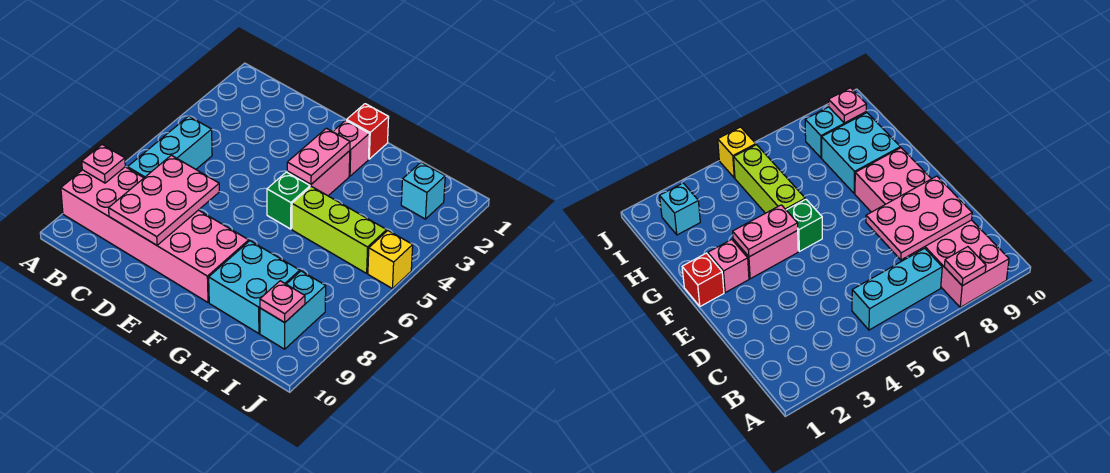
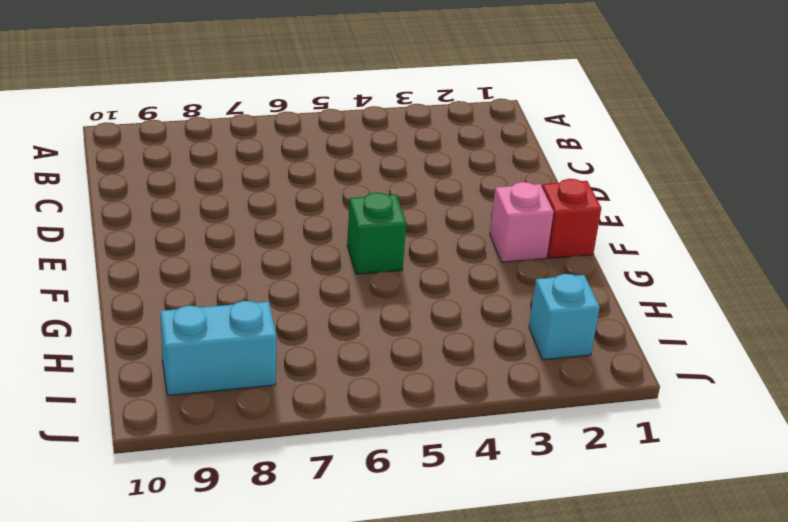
none -> pink brick A8:F9 level 1
none -> cyan brick B5:B7 level 1
none -> pink brick F3:F4 level 1

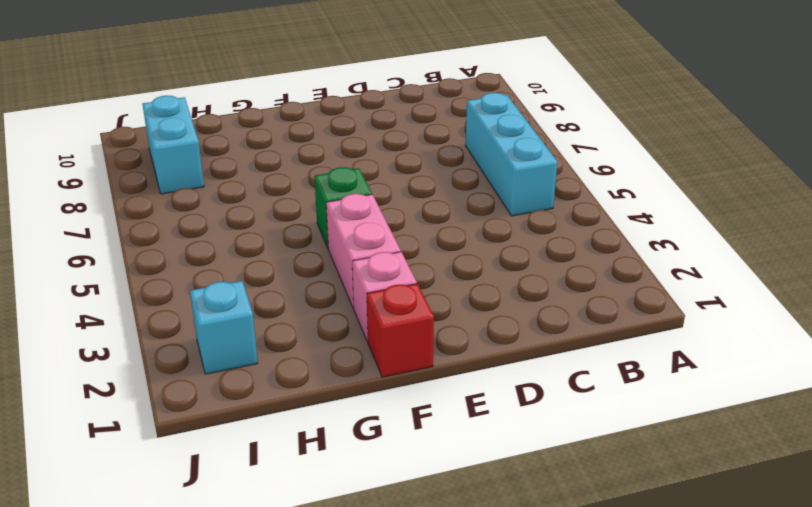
none -> pink brick A8:F9 level 1
none -> lime brick G5:I5 level 1
none -> cyan brick G8:H9 level 1

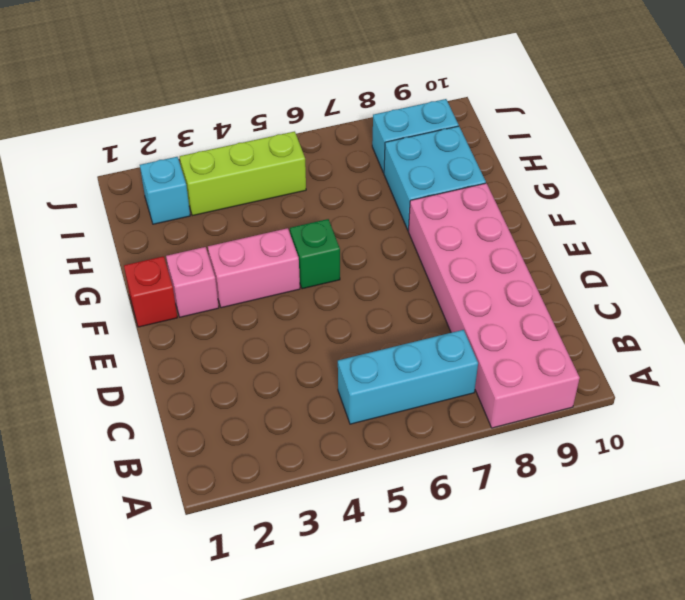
lime brick I3:I5 level 1 -> lime brick G5:I5 level 1
none -> yellow brick J5 level 1
none -> pink plate A8 level 2
none -> pink plate C7:D9 level 2

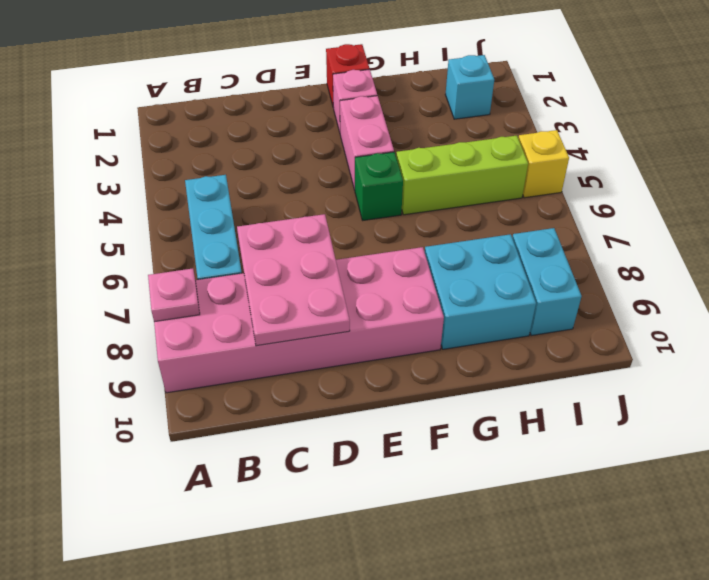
none -> pink plate F3:F4 level 2
none -> pink plate I9 level 2

